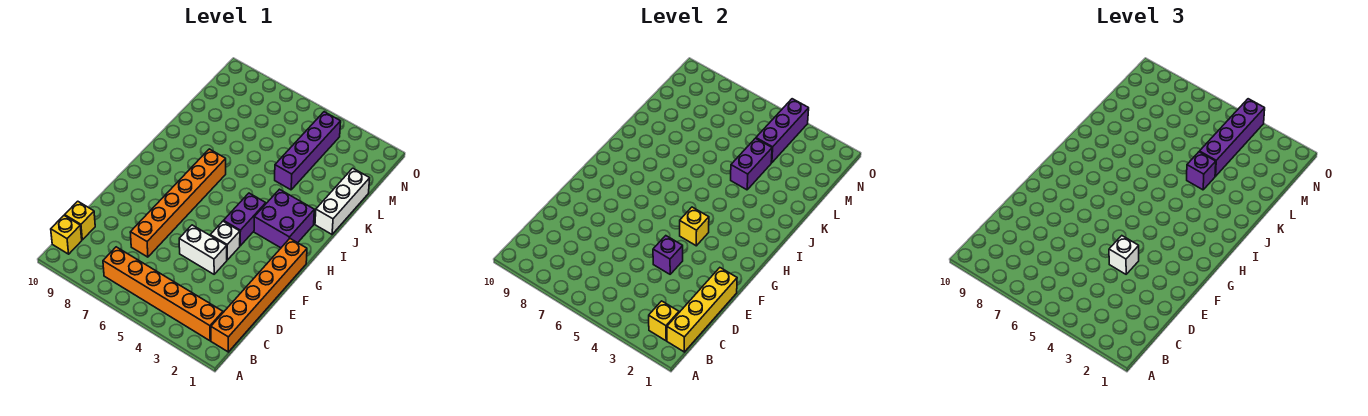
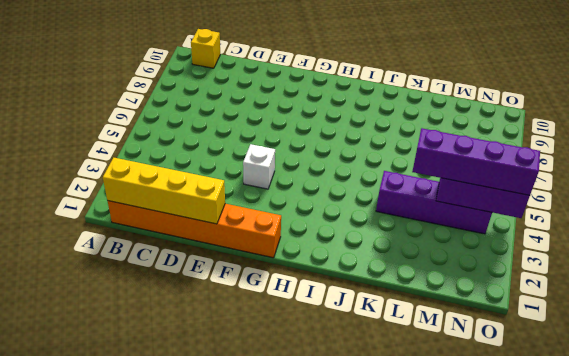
none -> orange brick B2:B7 level 1
none -> yellow brick C10 level 1
none -> orange brick D7:I7 level 1

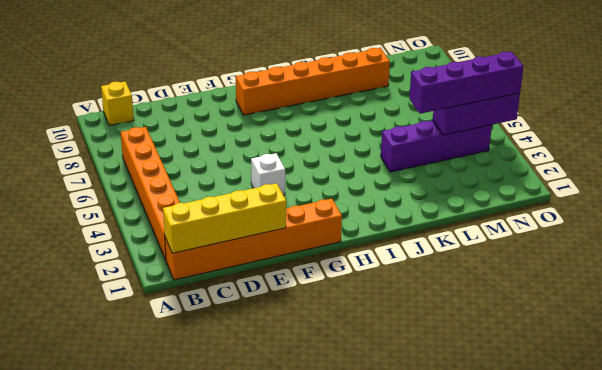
orange brick G9:L9 level 1 -> orange brick D7:I7 level 1
none -> yellow brick C10 level 1
none -> white brick E4:E5 level 1
none -> purple brick G4:H4 level 1

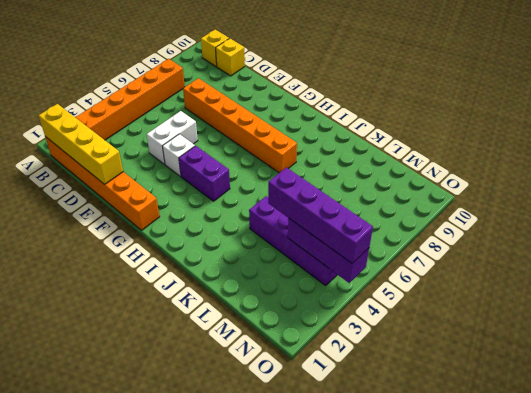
none -> purple brick H2:I3 level 1
none -> white brick J1:L1 level 1
none -> yellow brick B2 level 2

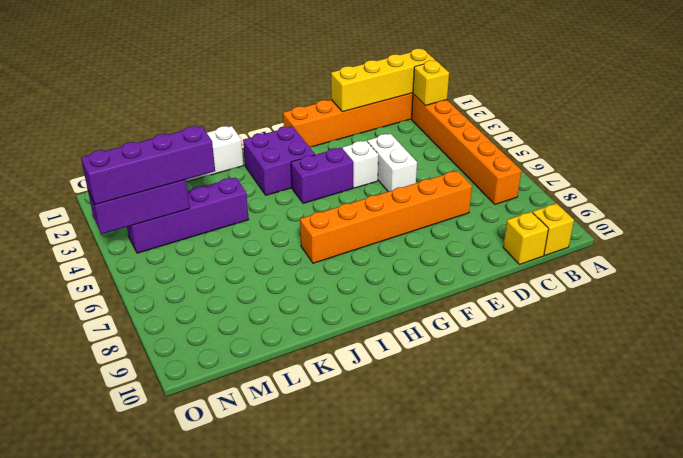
none -> purple brick E4 level 2
none -> yellow brick G4 level 2
none -> purple brick K4:L4 level 2

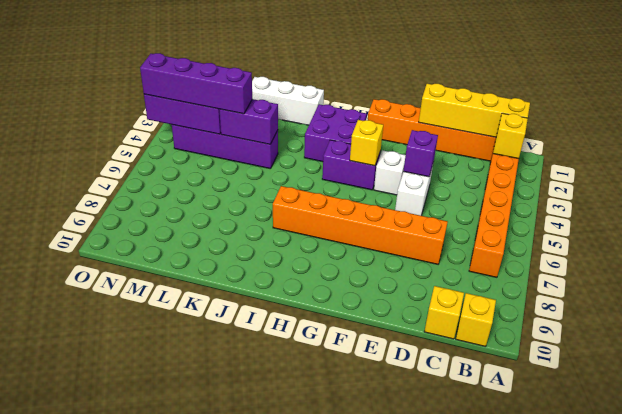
none -> white brick E4 level 3
none -> purple brick K4 level 3

